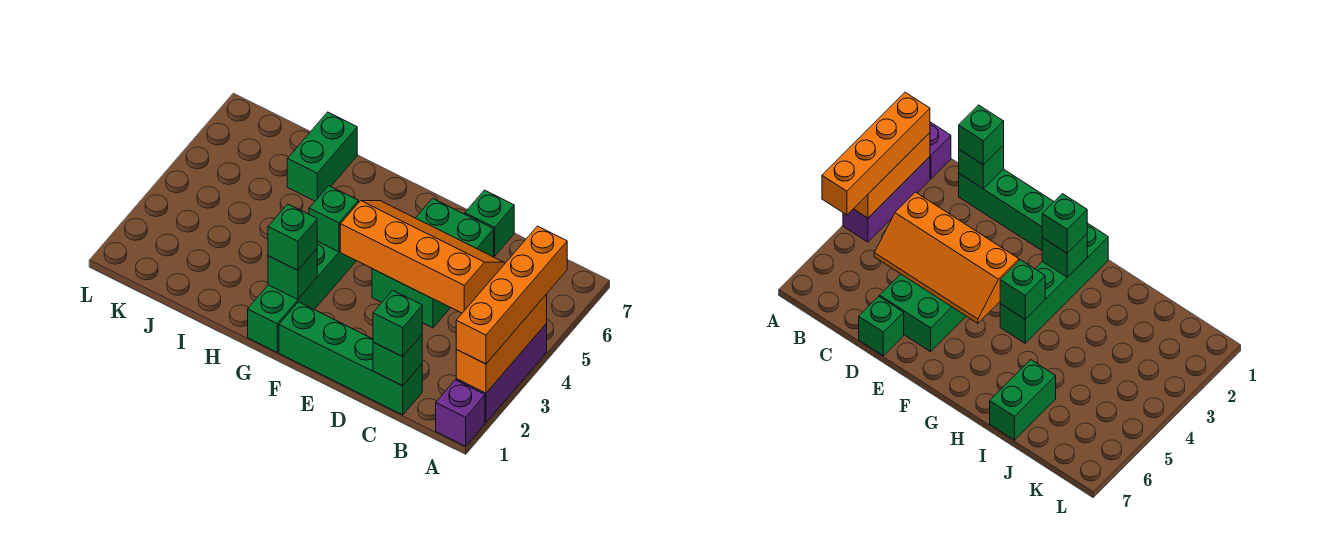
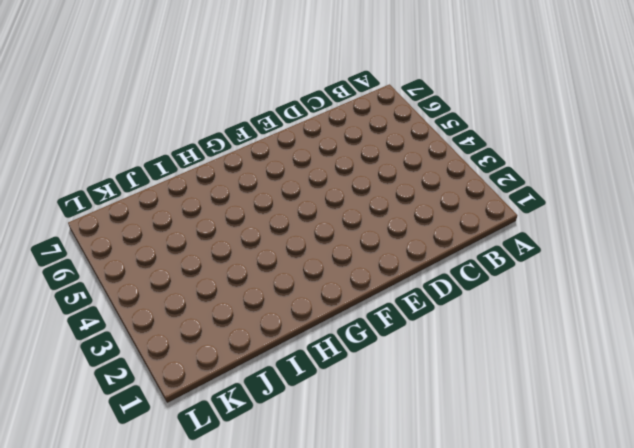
none -> purple brick A1 level 1
none -> purple brick A2:A4 level 1
none -> green brick C1:F1 level 1

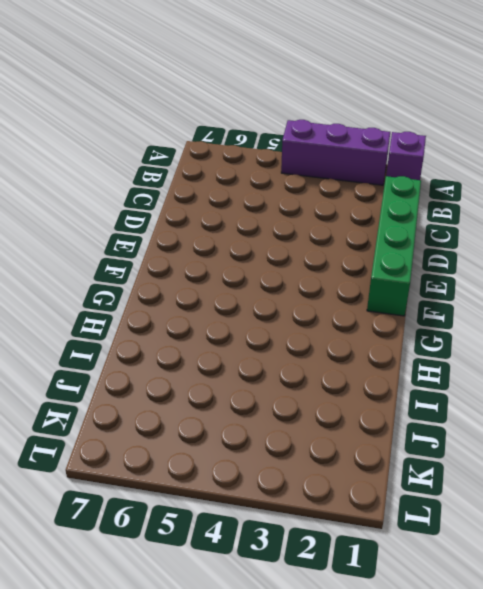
none -> green brick D4:E6 level 1
none -> green brick D7 level 1
none -> green brick G1:G4 level 1

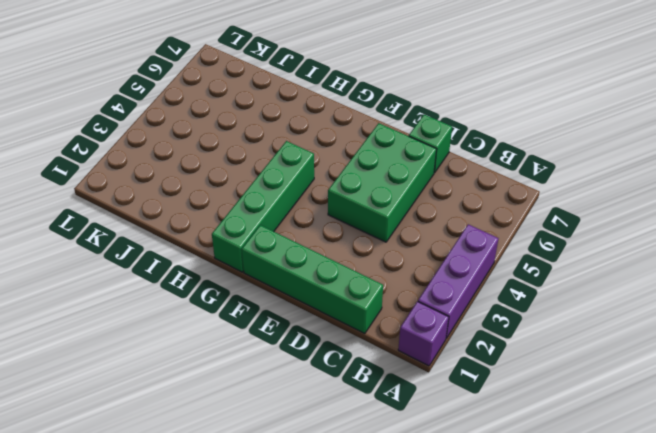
none -> green brick I6:I7 level 1
none -> orange brick A2:A4 level 2
none -> green brick C1 level 2

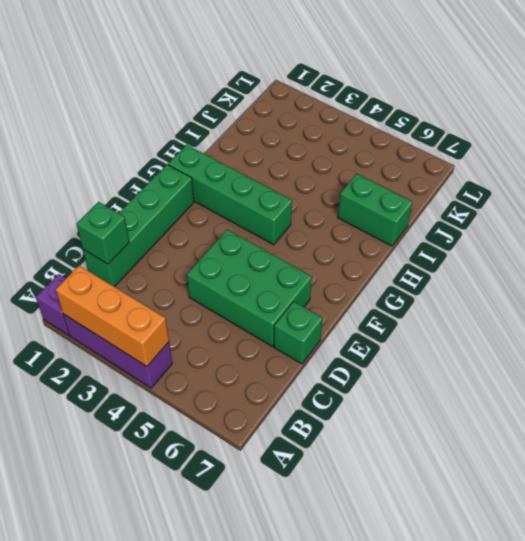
none -> orange slope C4:F5 level 2 top 4
none -> green brick G2 level 2
none -> green brick G4 level 2

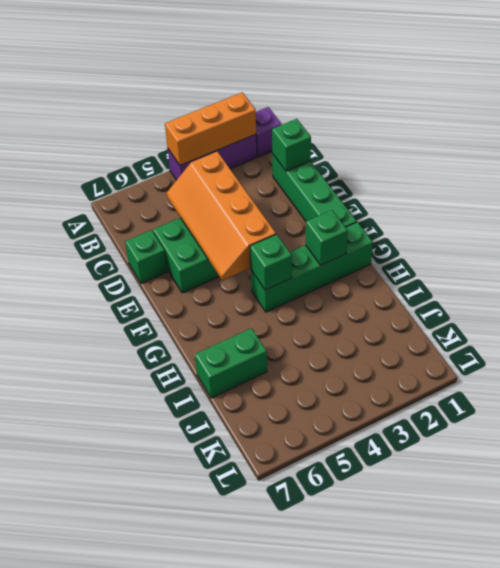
none -> orange brick A2:A5 level 3
none -> green brick C1 level 3
none -> green brick G2 level 3

